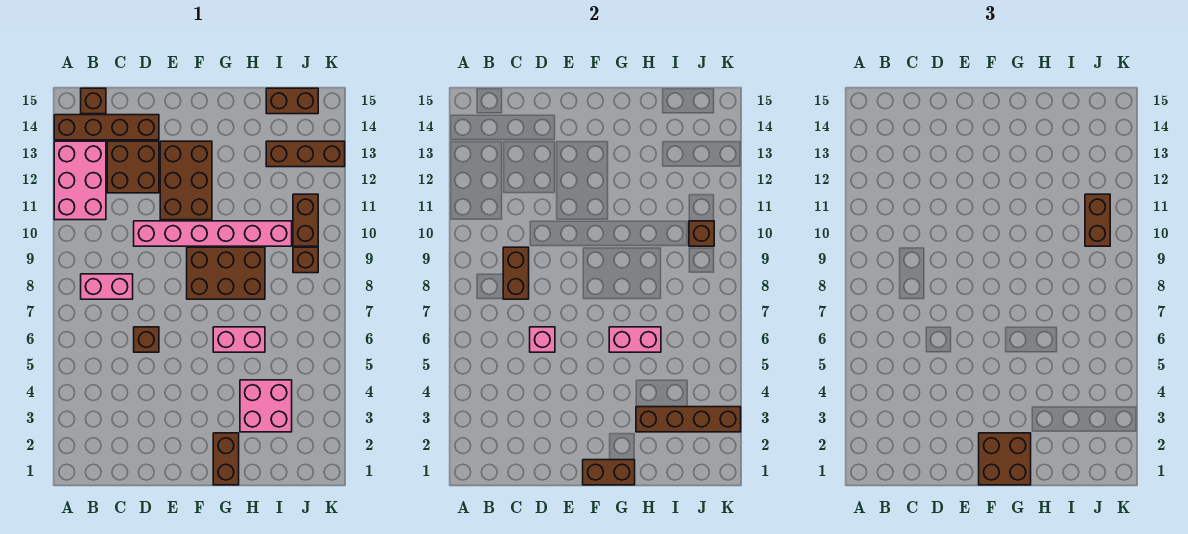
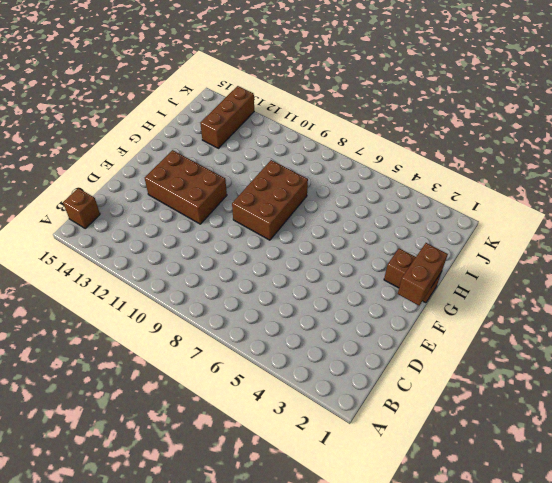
none -> pink brick A11:B13 level 1
none -> brown brick A14:D14 level 1
none -> pink brick B8:C8 level 1

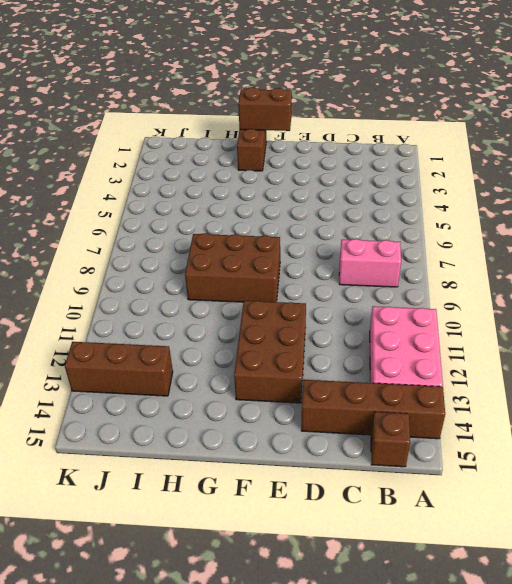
none -> brown brick C12:D13 level 1
none -> brown brick D6 level 1
none -> pink brick D10:I10 level 1

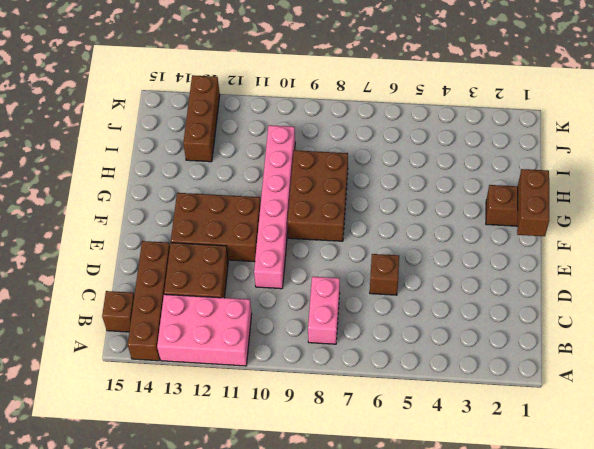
none -> pink brick G6:H6 level 1
none -> pink brick H3:I4 level 1
none -> brown brick I15:J15 level 1

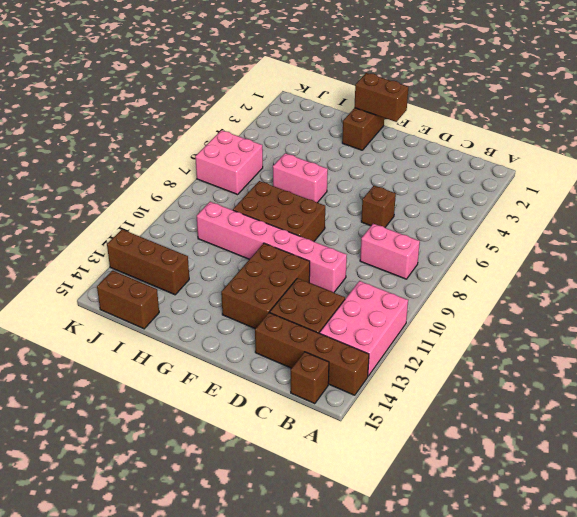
pink brick J6:K7 level 1 -> pink brick H3:I4 level 1
none -> brown brick J9 level 1
none -> brown brick J10:J11 level 1
none -> brown brick C8:C9 level 2

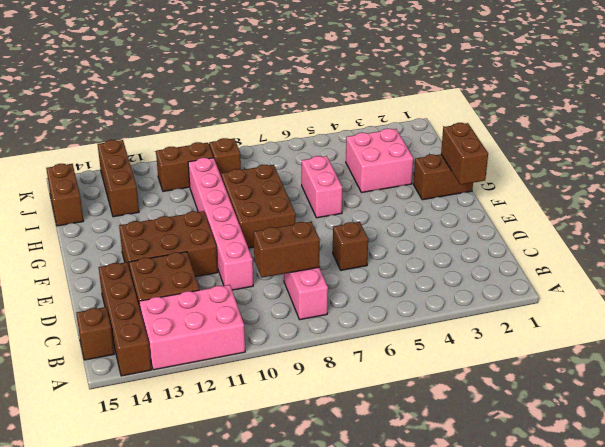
none -> pink brick D6 level 2
none -> pink brick G6:H6 level 2
none -> brown brick H3:K3 level 2

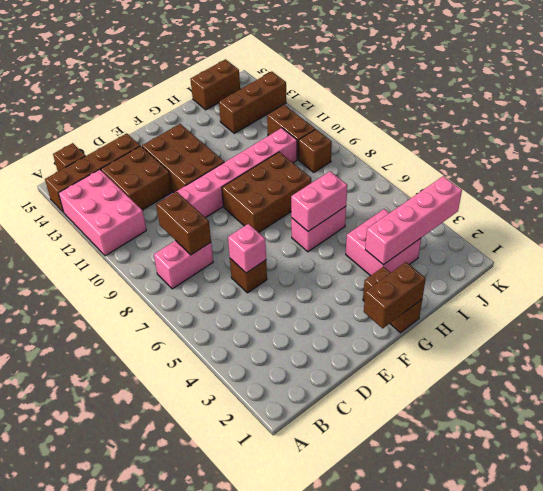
pink brick H3:K3 level 2 -> brown brick H3:K3 level 2
none -> brown brick J10 level 2
none -> brown brick F1:G2 level 3
none -> brown brick J10:J11 level 3

